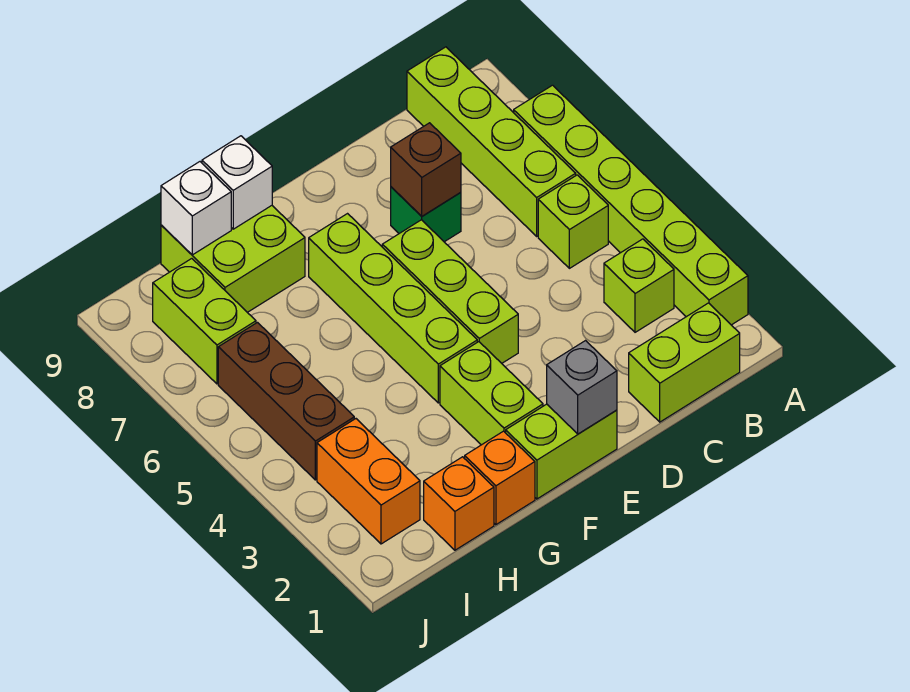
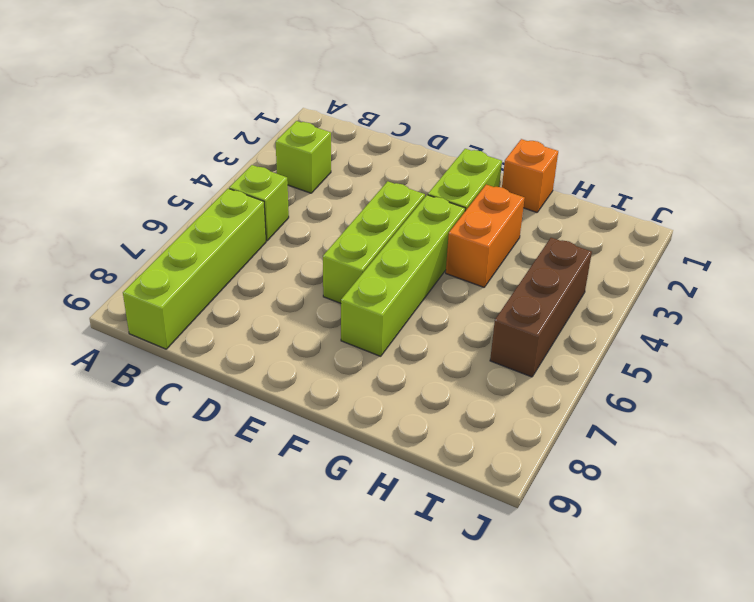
orange brick G3:G4 level 1 -> orange brick I2:I3 level 1
none -> lime brick A2:A7 level 1
none -> lime brick B1:C1 level 1
none -> green brick D7 level 1

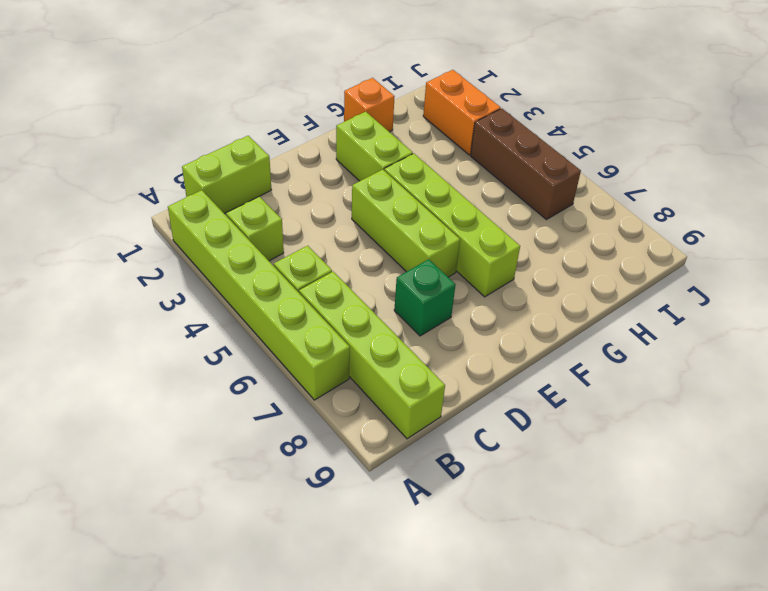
none -> lime brick E1:F1 level 1
none -> lime brick G8:H9 level 1
none -> orange brick H1 level 1

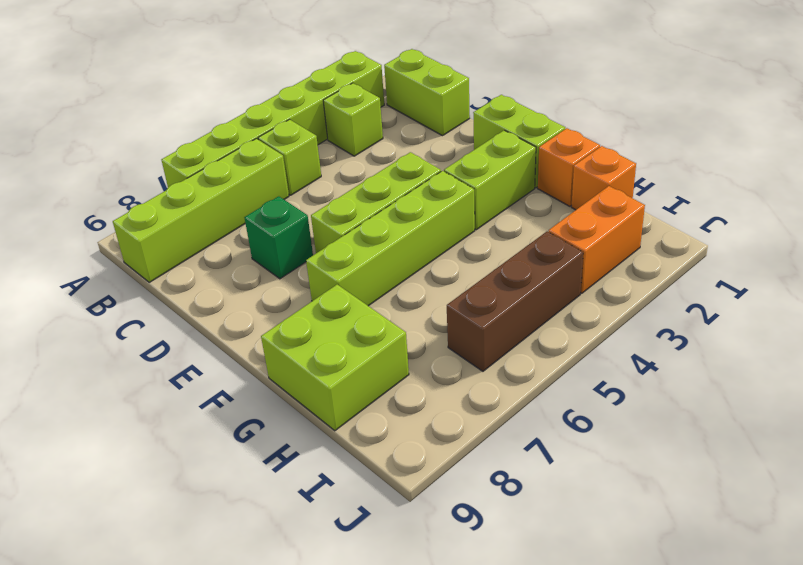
none -> lime brick I7:I8 level 1
none -> brown brick D7 level 2
none -> grey brick E1 level 2

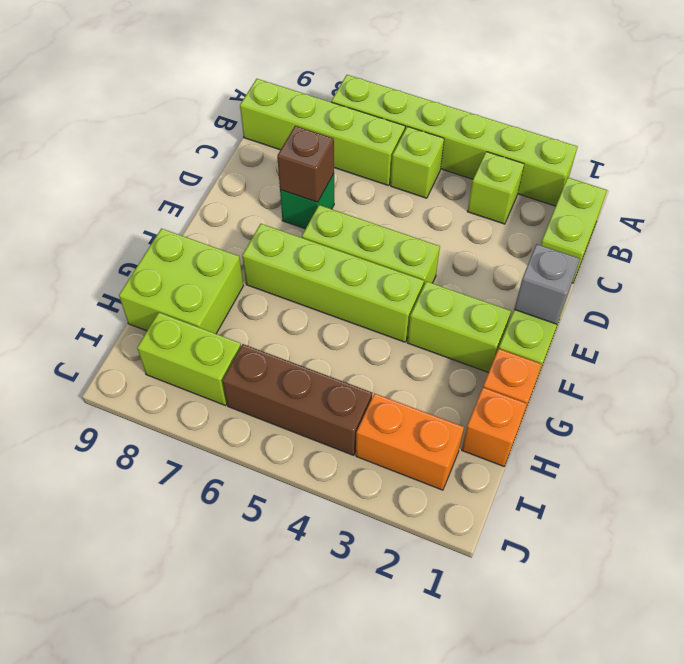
none -> white brick G9 level 2
none -> white brick H9 level 2

